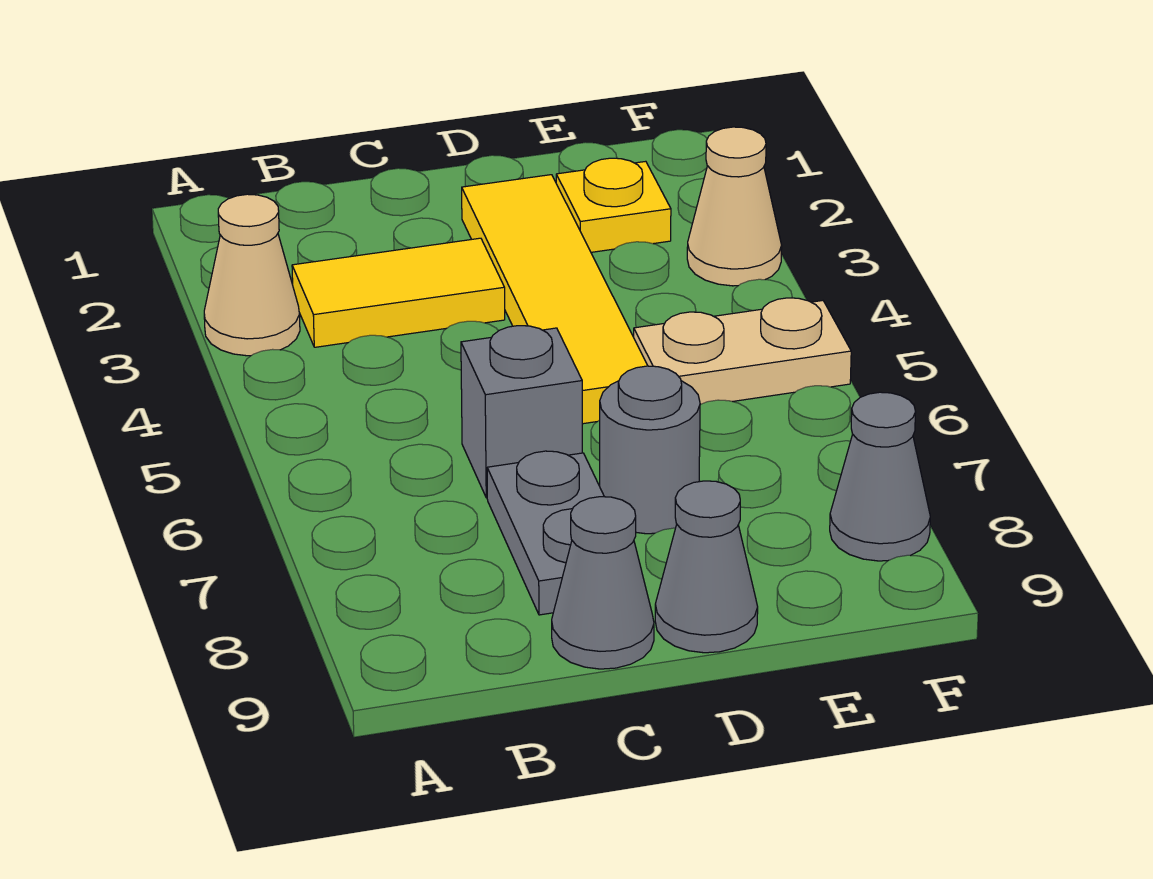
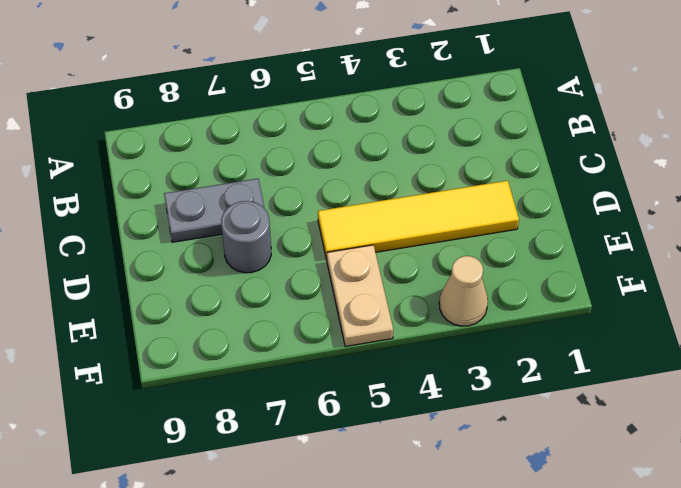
none -> tan cone A3 level 1
none -> yellow tile B3:C3 level 1
none -> grey brick C6 level 1

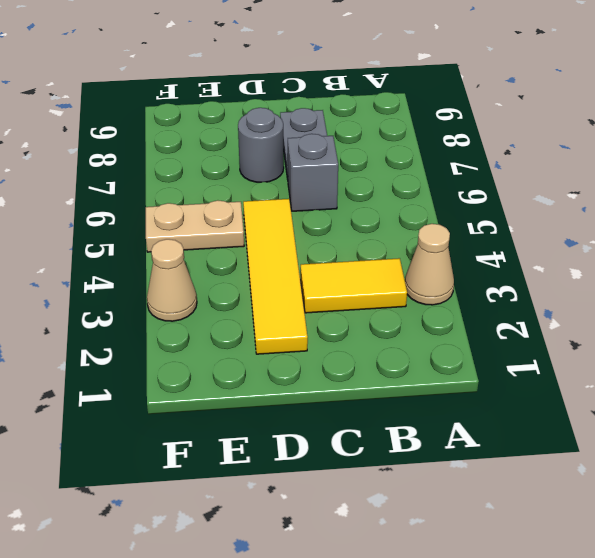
none -> grey cone C9 level 1
none -> grey cone D9 level 1
none -> yellow plate E2 level 1

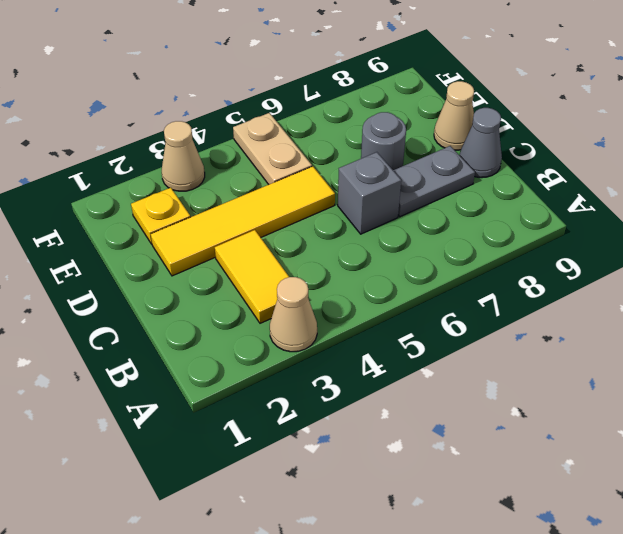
tan cone D9 level 1 -> grey cone D9 level 1
none -> grey cone F8 level 1

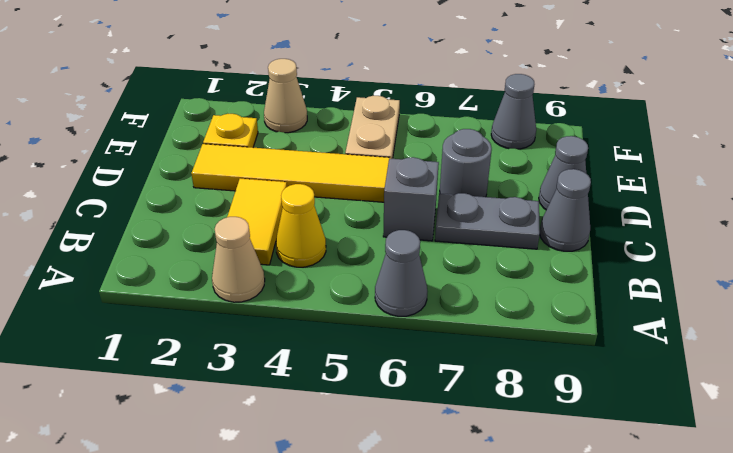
grey cone A6 level 1 -> none
yellow cone B4 level 1 -> none

